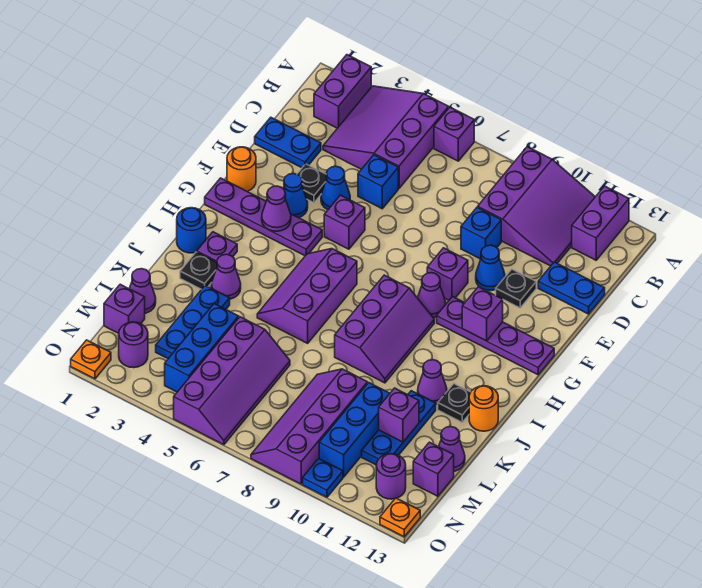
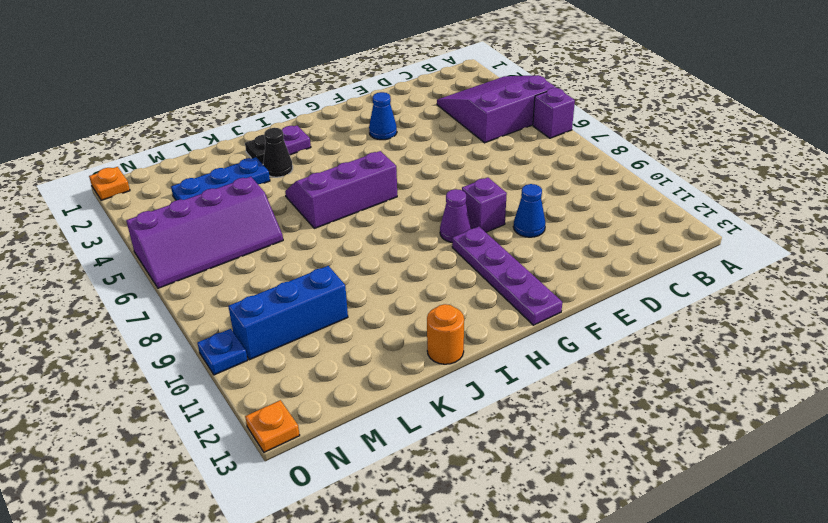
black cone J3 level 1 -> purple cone J3 level 1
none -> purple brick A2:B2 level 1
none -> purple slope A9:C11 level 1 top 9
none -> purple brick A12:B12 level 1
none -> blue plate D1:D2 level 1

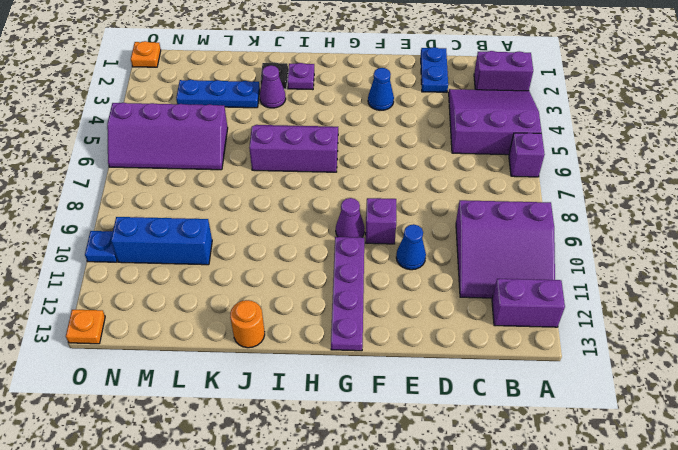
none -> blue brick D5 level 1
none -> blue brick D9 level 1
none -> blue plate D12:D13 level 1
none -> black plate E3 level 1

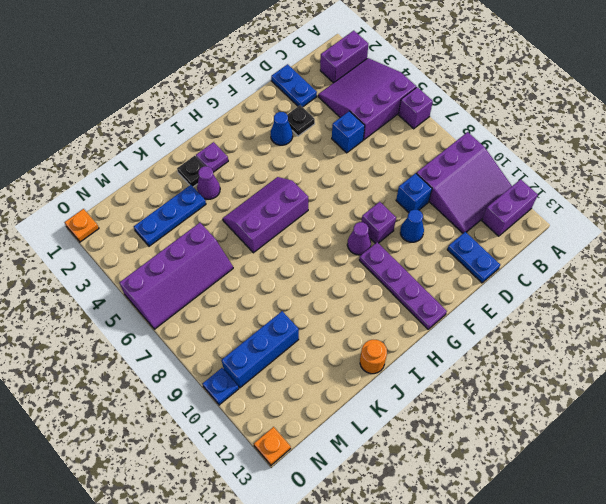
none -> blue cone E4 level 1
none -> black plate E11 level 1
none -> orange round brick F1 level 1
none -> purple brick F5 level 1

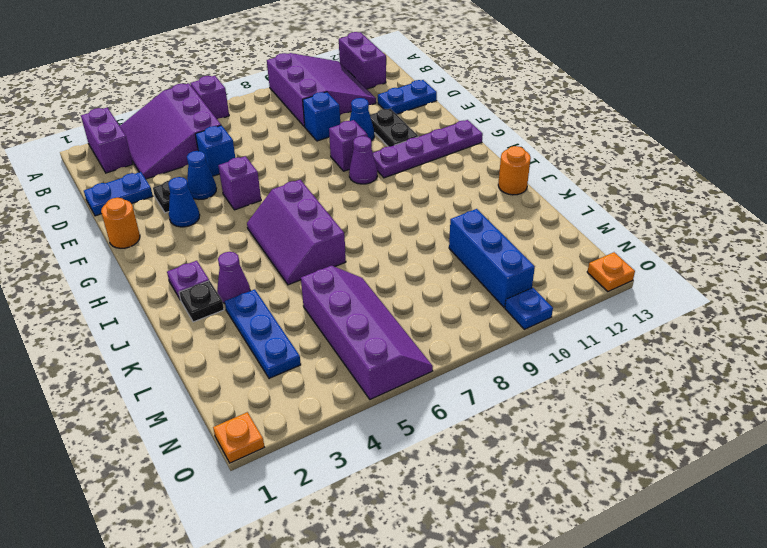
black plate E11:F11 level 1 -> black plate E11 level 1
none -> purple plate G1:G4 level 1
none -> purple slope H8:J9 level 1 top 8
none -> blue round brick I1 level 1
none -> purple cone J11 level 1

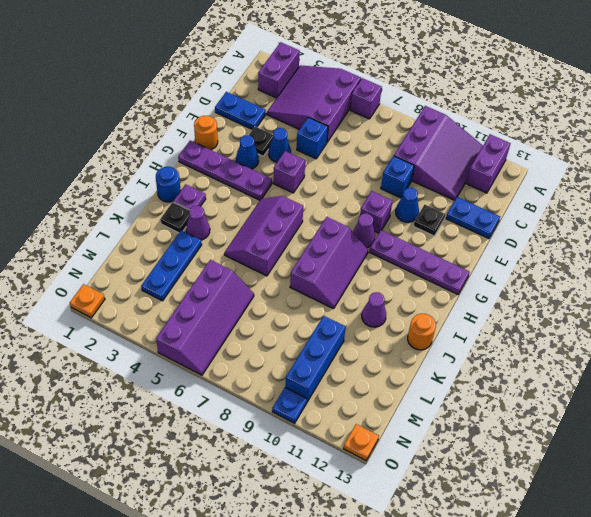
none -> black plate J12 level 1
none -> blue plate K11:M11 level 1
none -> purple cone L1 level 1
none -> blue brick L4:N4 level 1

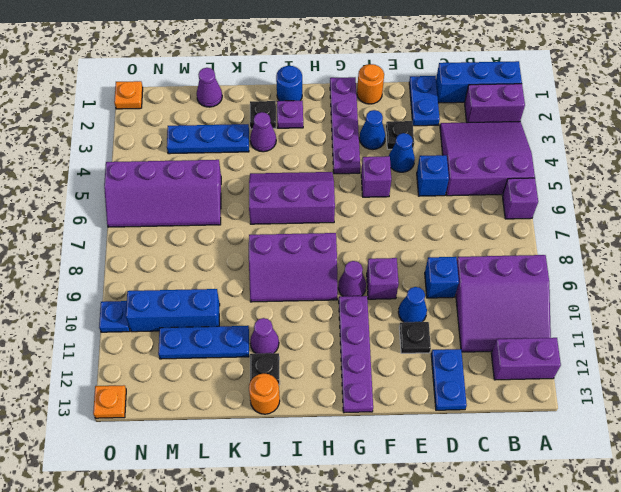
blue brick A1:C1 level 1 -> blue brick L4:N4 level 1
none -> purple slope L8:O9 level 1 top 9
none -> purple cone L13 level 1
none -> purple brick M1 level 1
none -> purple brick M13 level 1

